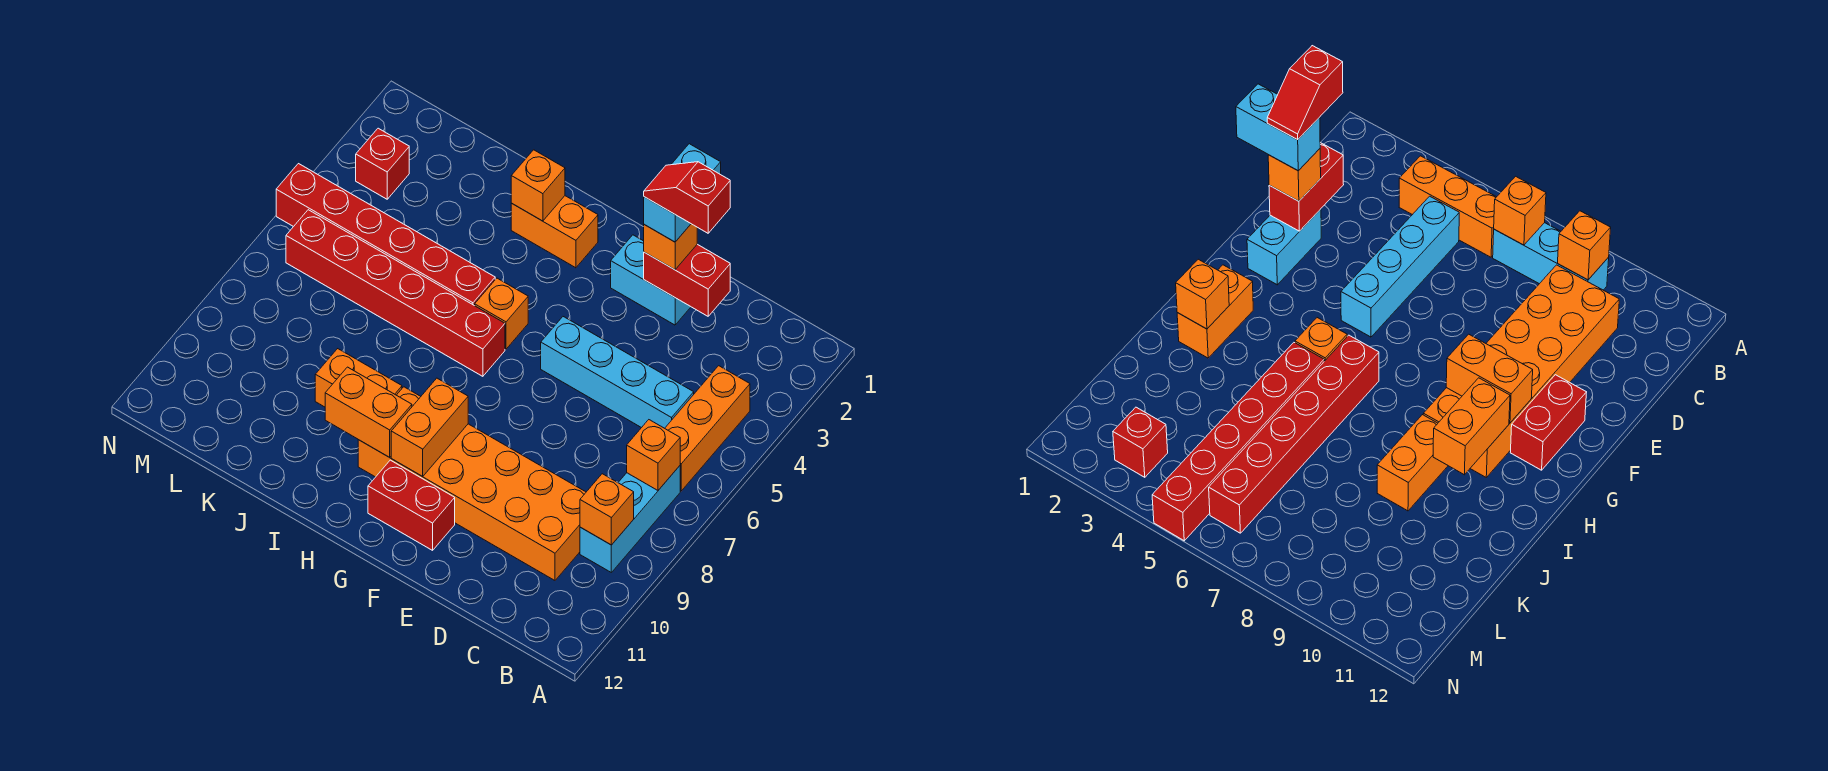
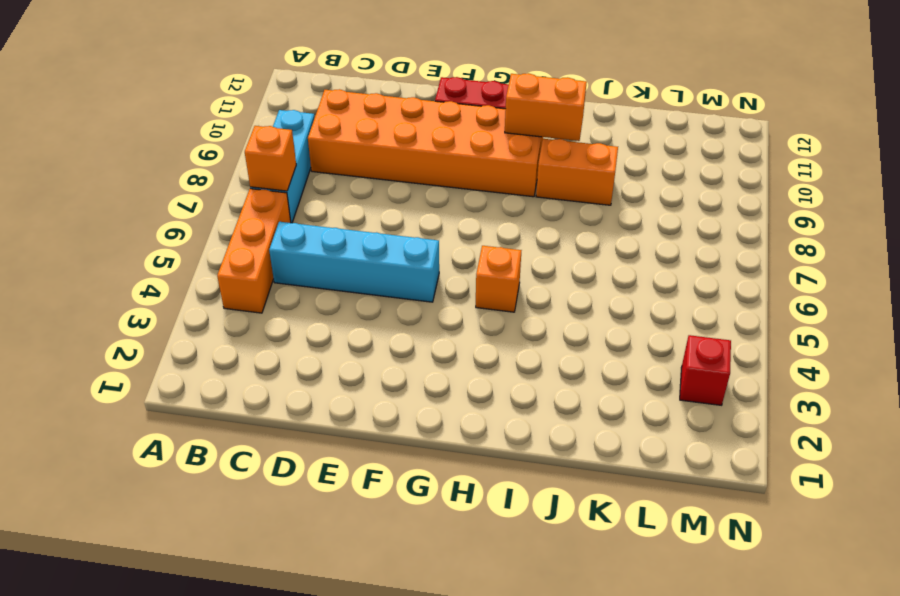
none -> cyan brick E2:F2 level 1
none -> orange brick H2:I2 level 1
none -> red brick H6:M6 level 1

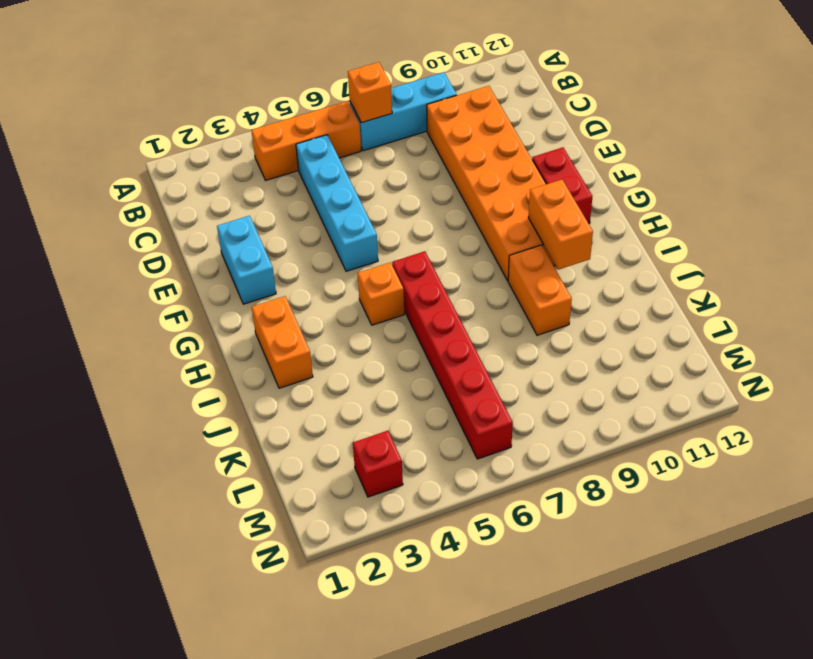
none -> red brick I5:N5 level 1
none -> orange brick B9 level 2
none -> red brick D2:E2 level 2

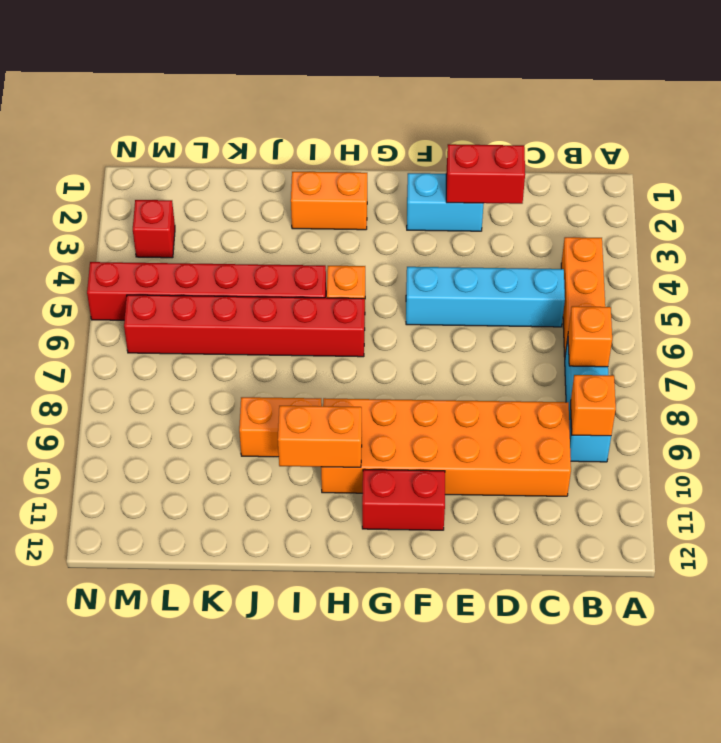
none -> orange brick G9:G10 level 2
none -> orange brick I2 level 2
none -> orange brick E2 level 3

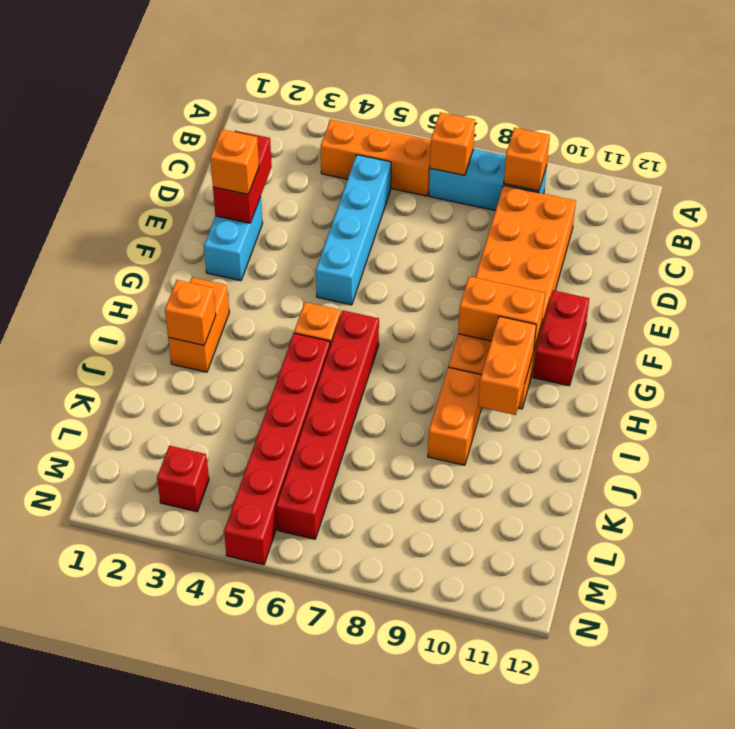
none -> cyan brick E1:E2 level 4
none -> red slope D2:E2 level 5 top D

